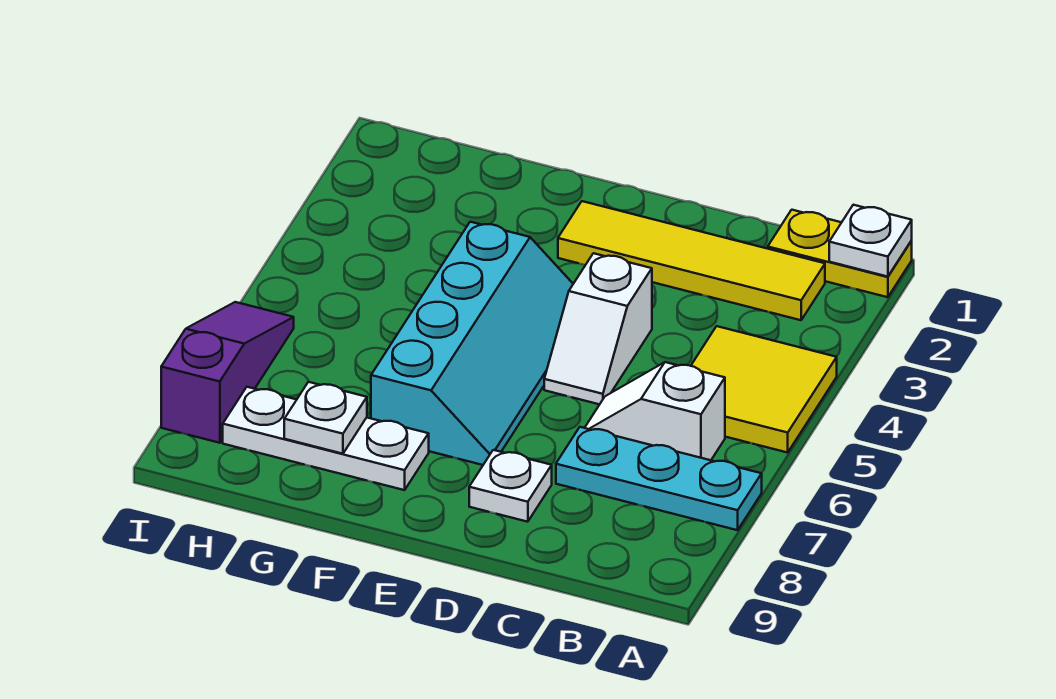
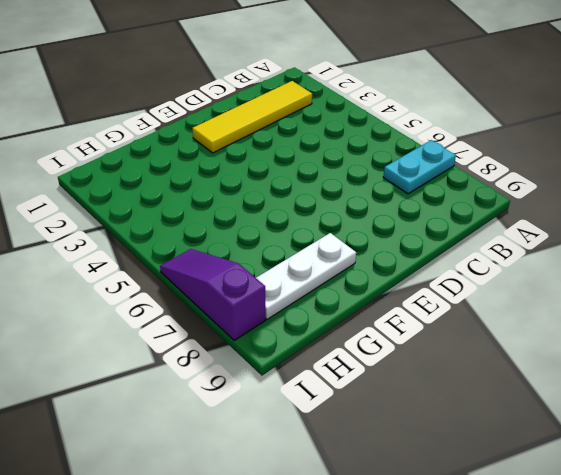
cyan plate A7:B7 level 1 -> cyan plate A7:C7 level 1
none -> yellow plate A1:B1 level 1
none -> yellow tile A4:B5 level 1
none -> white slope B6:C6 level 1 top B

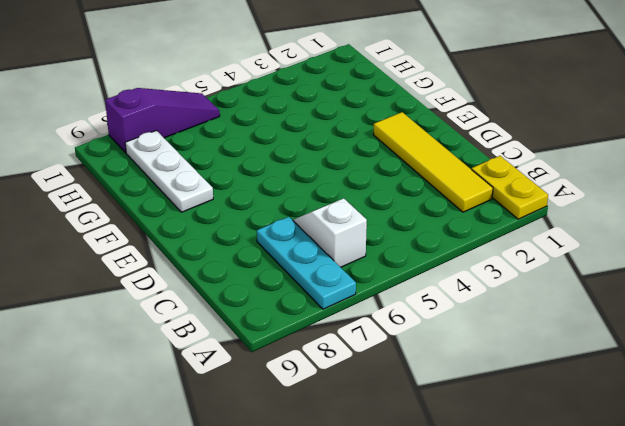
none -> yellow tile A4:B5 level 1
none -> white slope D4:D5 level 1 top 4
none -> white plate D8 level 1

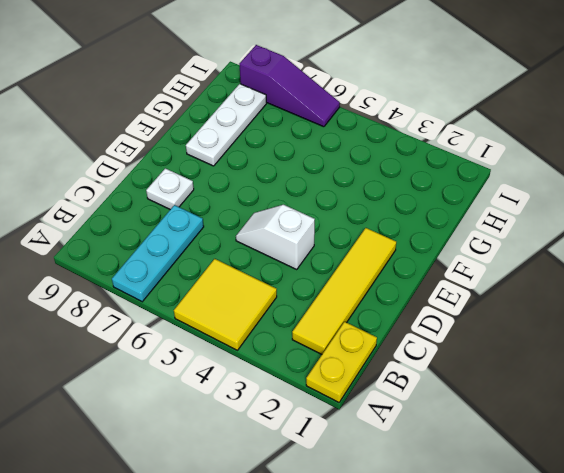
none -> white slope B6:C6 level 1 top B
none -> cyan slope E4:F7 level 1 top F
none -> white plate A1 level 2

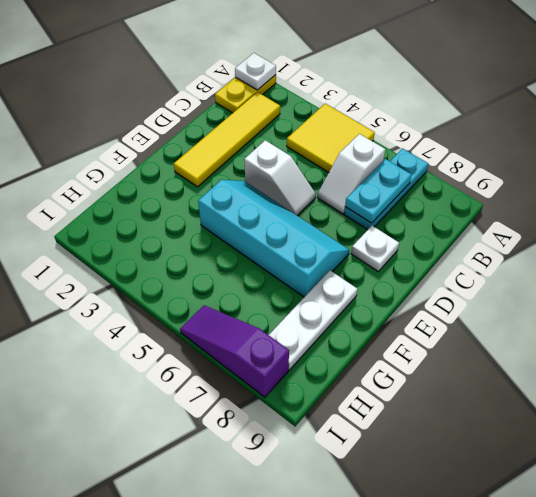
cyan plate B7:C7 level 2 -> none
none -> white plate G8 level 2

